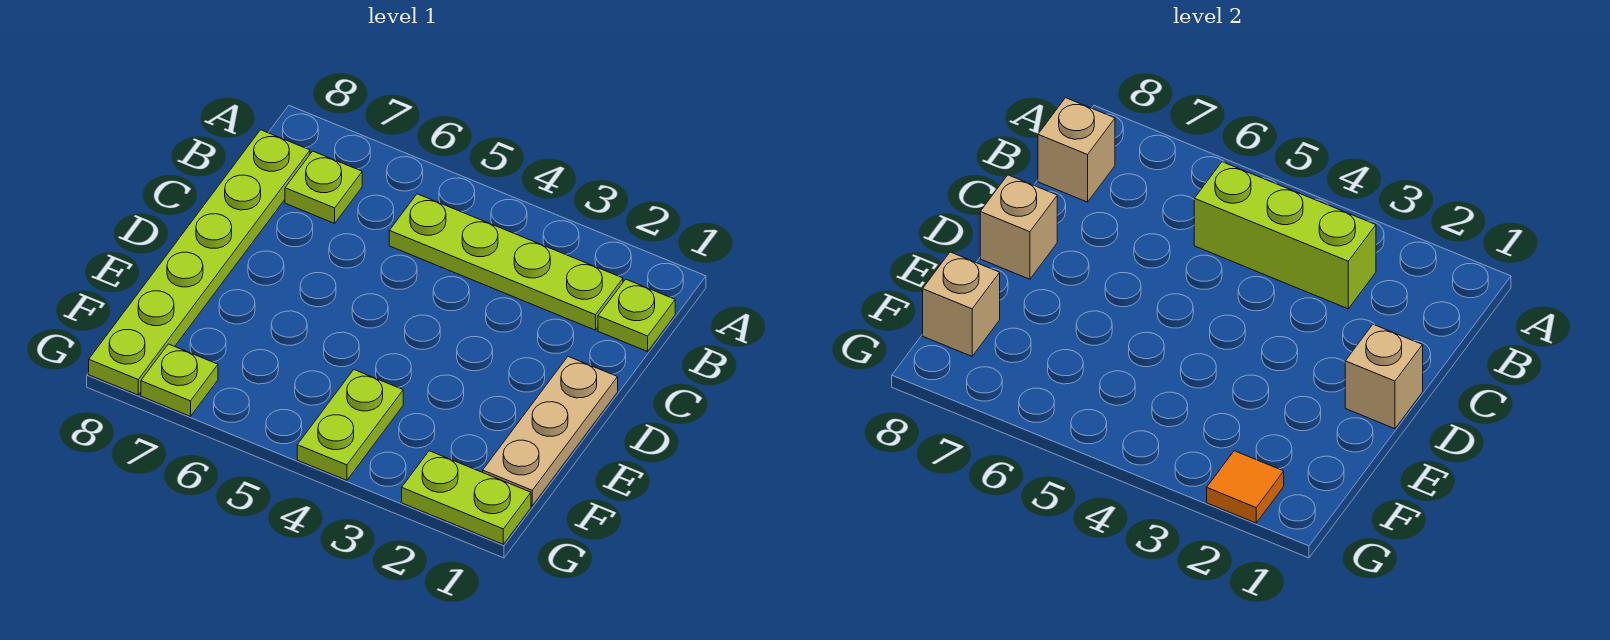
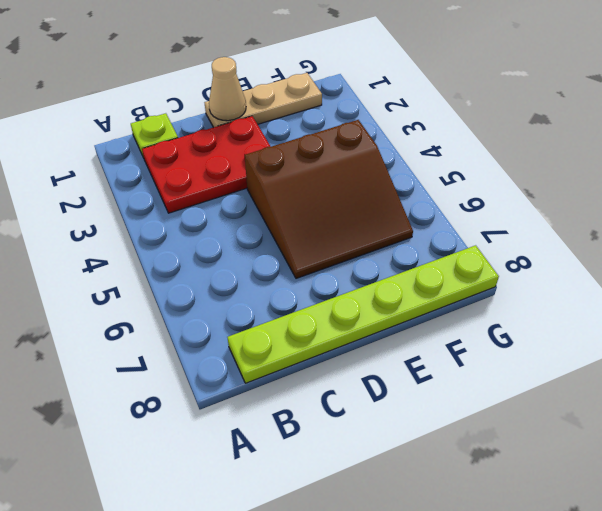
red plate B2:D3 level 1 -> lime plate B2:B5 level 1
tan cone D1 level 2 -> tan brick D1 level 2
brown slope D4:F6 level 1 top 4 -> lime plate F4:G4 level 1
none -> lime plate B7 level 1
none -> lime plate G1:G2 level 1
none -> lime plate G7 level 1

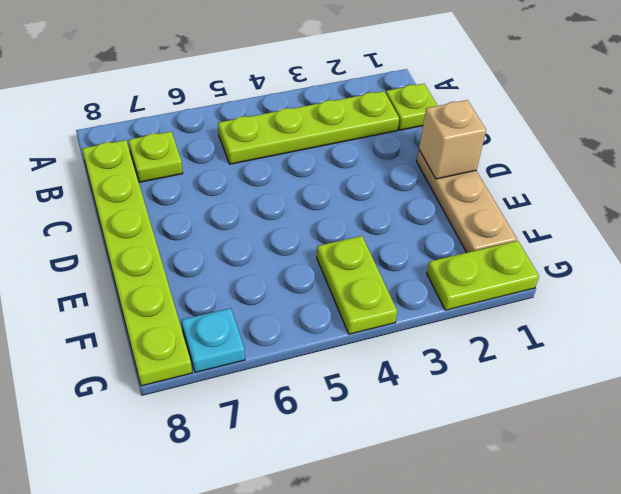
cyan plate G7 level 1 -> lime plate G7 level 1
none -> lime brick B3:B5 level 2
none -> tan brick B8 level 2
none -> tan brick D8 level 2

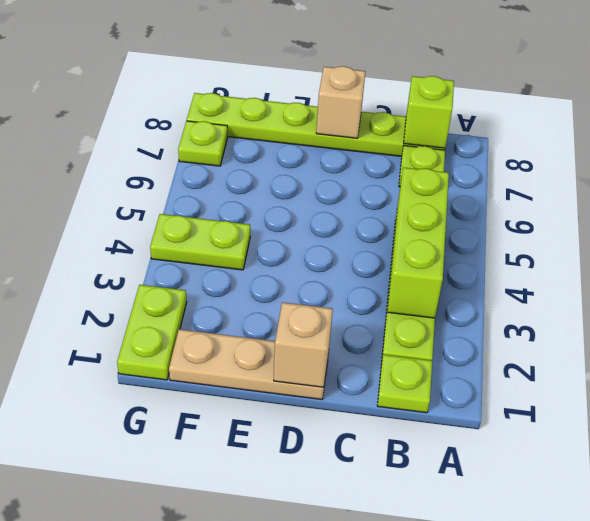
lime brick B8 level 2 -> tan brick B8 level 2
none -> tan brick F8 level 2
none -> orange tile G2 level 2

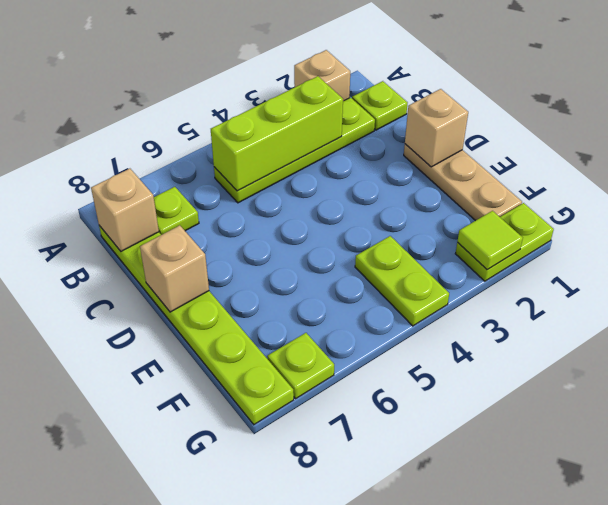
tan brick A2 level 1 -> tan brick F8 level 2
lime tile G2 level 2 -> orange tile G2 level 2

